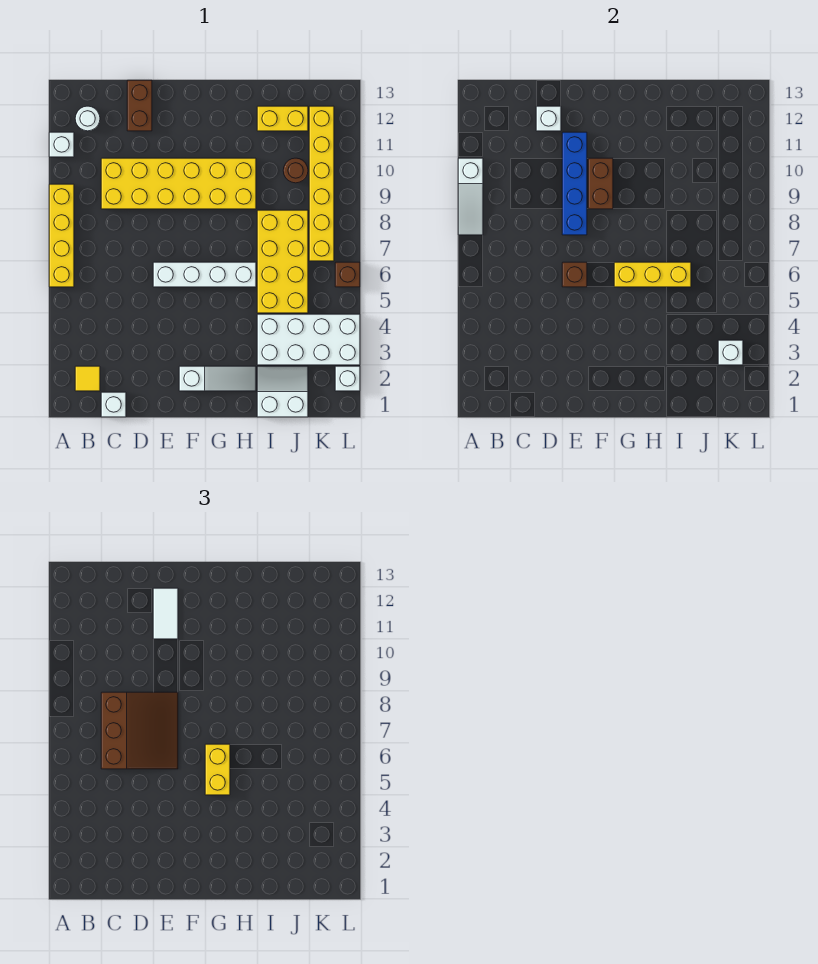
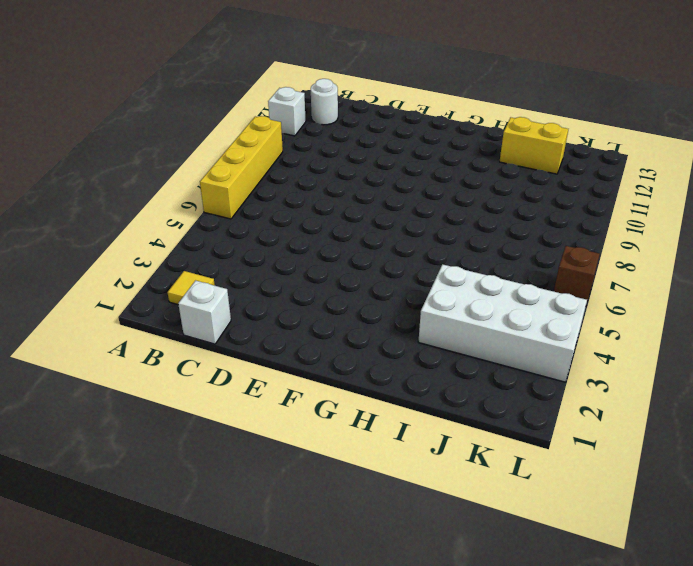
none -> yellow brick C9:H10 level 1
none -> brown brick D12:D13 level 1
none -> white brick E6:H6 level 1

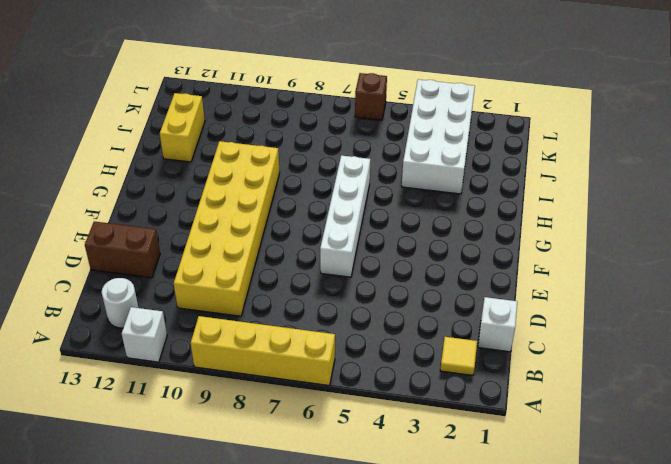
none -> white slope F2:H2 level 1 top F
none -> white slope I1:J2 level 1 top 1
none -> yellow brick I5:J8 level 1

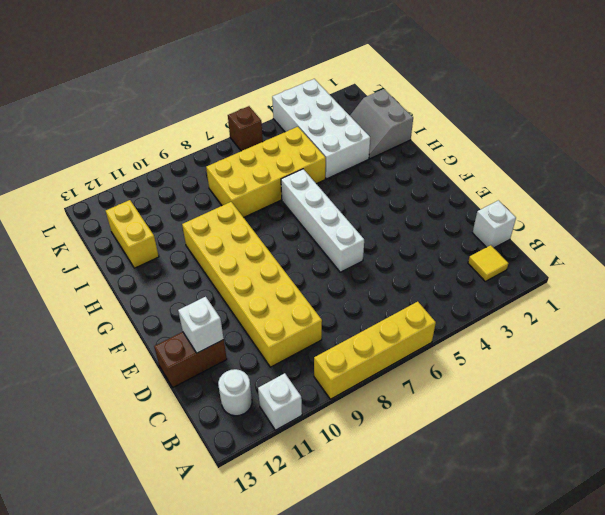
grey slope I1:J2 level 1 top 1 -> white slope I1:J2 level 1 top 1
none -> white slope F2:H2 level 1 top F
none -> brown round brick J10 level 1
none -> yellow brick K7:K12 level 1

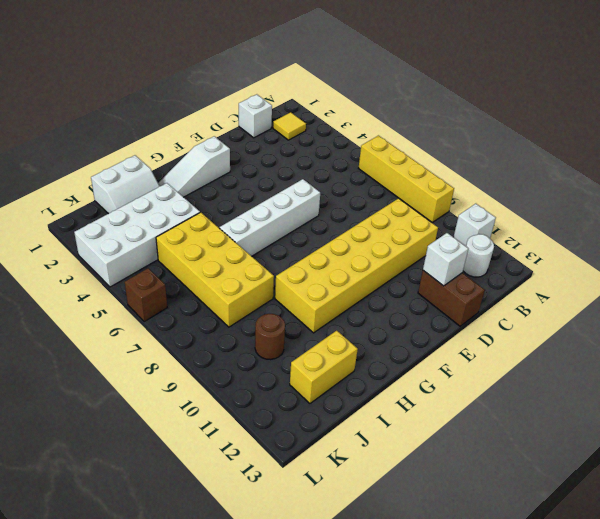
none -> yellow brick K7:K12 level 1
none -> white brick L2 level 1
none -> white slope A8:A10 level 2 top 10

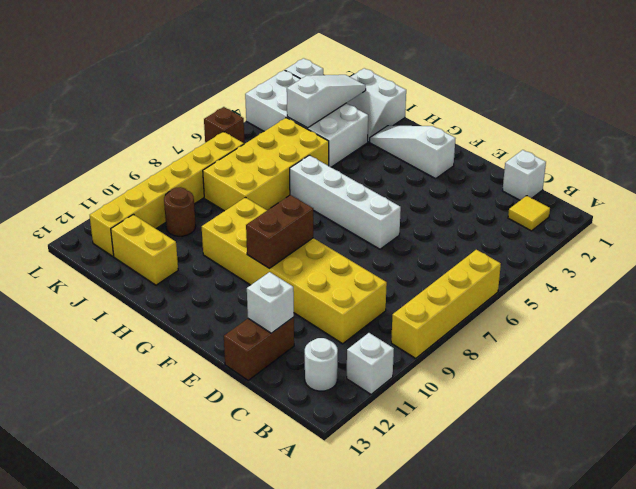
white slope J2:J4 level 2 top 4 -> white slope A8:A10 level 2 top 10
none -> brown brick E6 level 2
none -> blue brick E8:E11 level 2
none -> yellow brick G6:I6 level 2

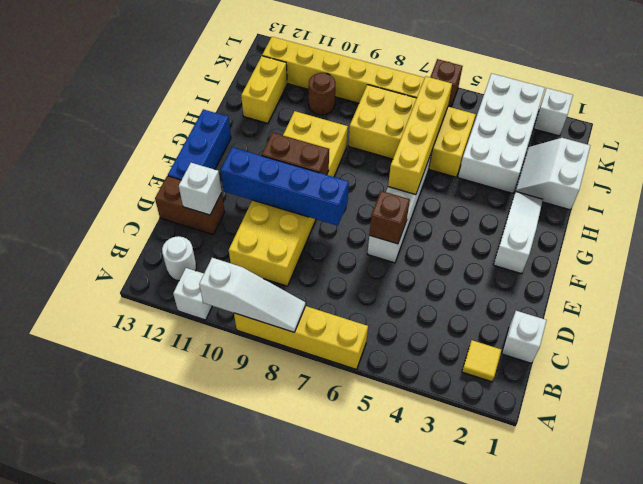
blue brick E13:G13 level 1 -> none
yellow brick G6:J6 level 2 -> yellow brick G6:I6 level 2
none -> white brick K3 level 2
none -> brown slope C6:E8 level 3 top C
none -> white tile E11:E12 level 3

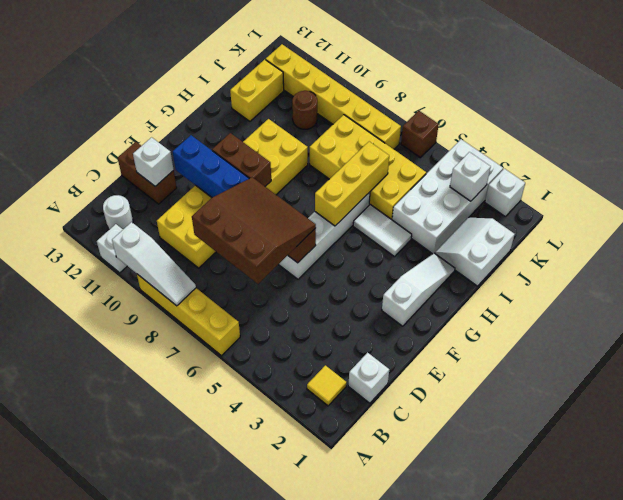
white tile H4:H5 level 1 -> white tile E11:E12 level 3
none -> yellow brick G5:G6 level 3

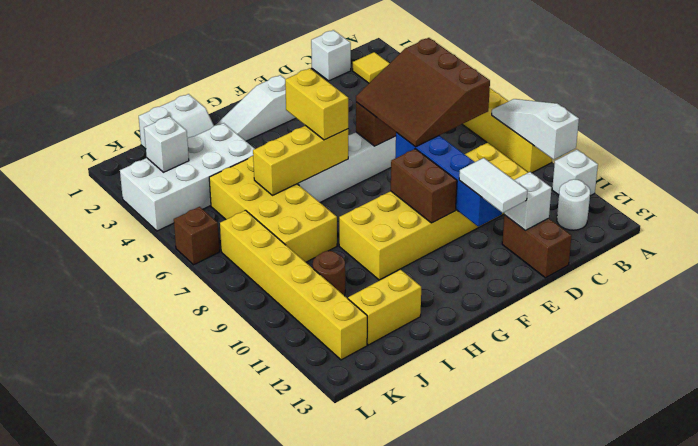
none -> white brick L2 level 1

